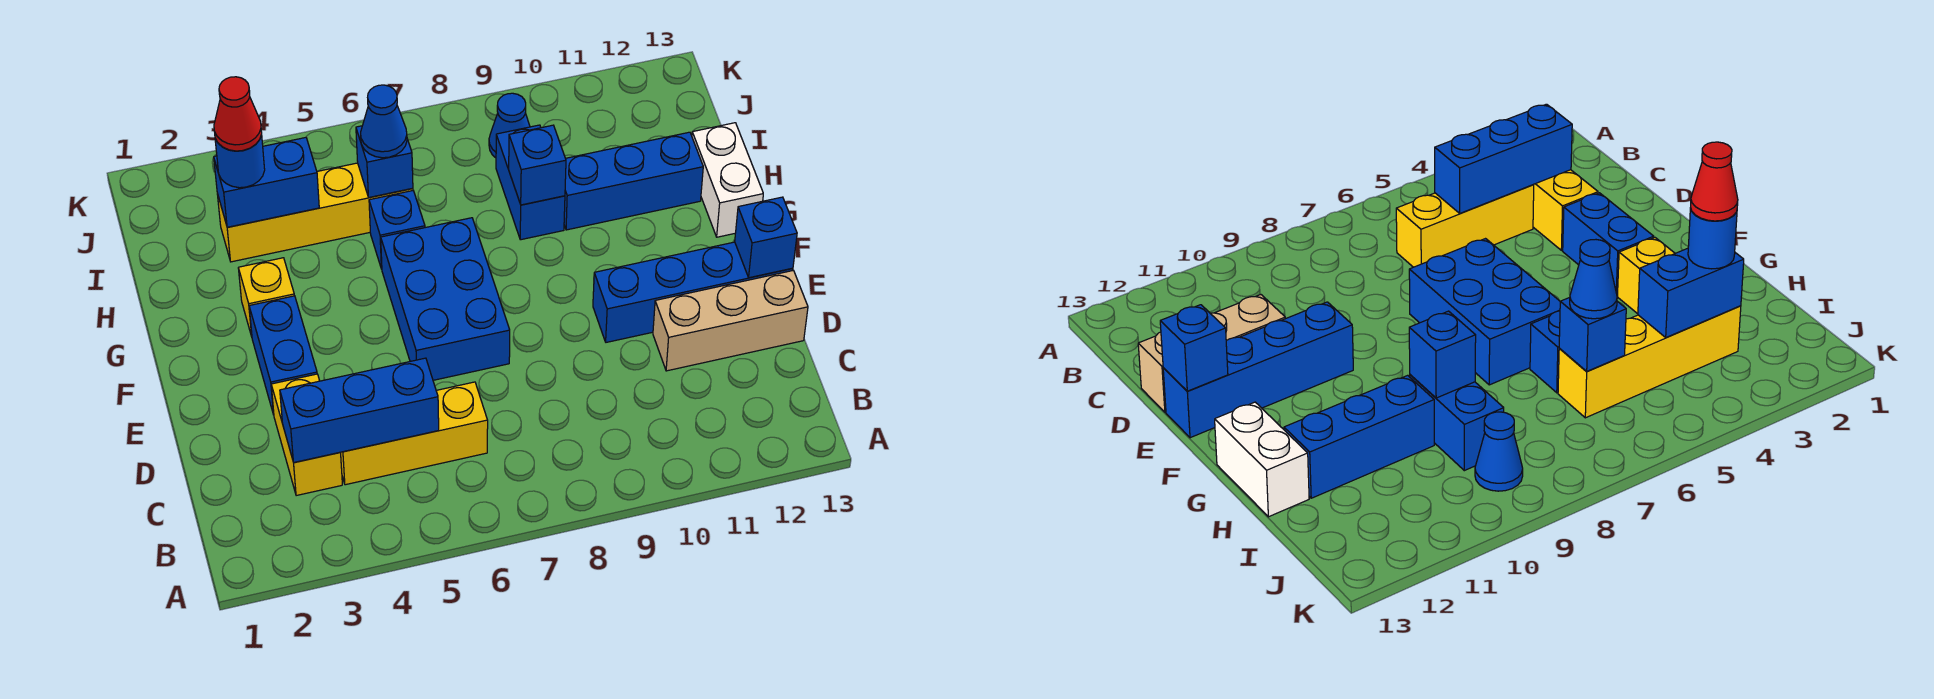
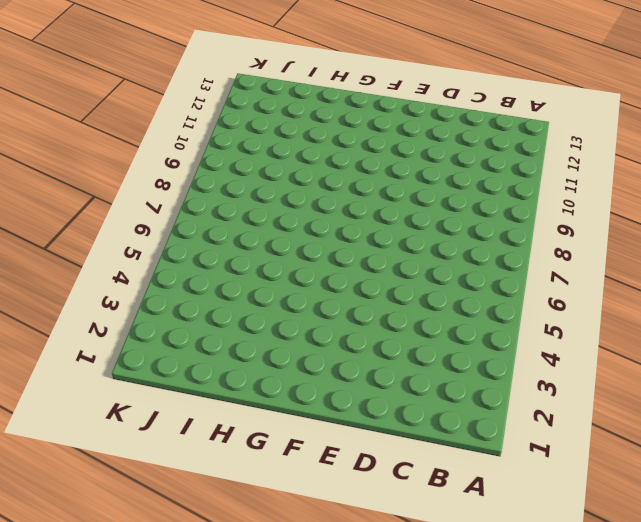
none -> yellow brick C3:D3 level 1
none -> yellow brick C4:C6 level 1
none -> tan brick D11:D13 level 1

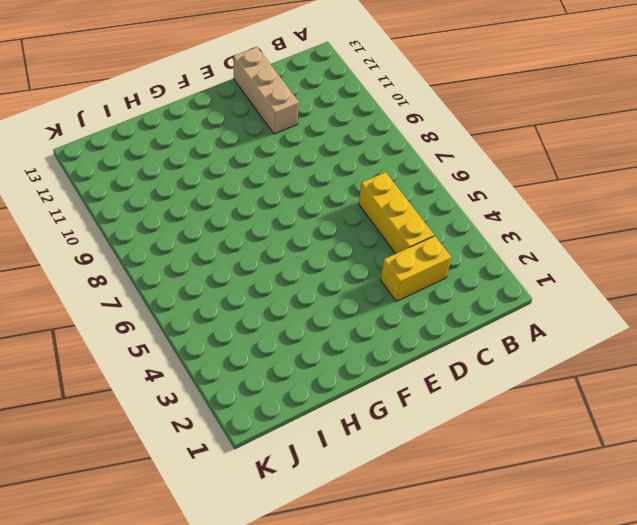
none -> blue brick E3:F3 level 1
none -> blue brick E6:G7 level 1
none -> blue brick E10:E13 level 1

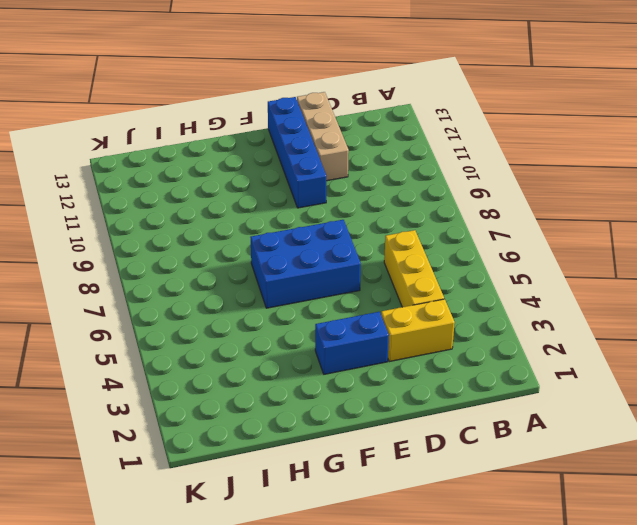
none -> yellow brick G3 level 1
none -> white brick G13:H13 level 1
none -> blue brick H6 level 1

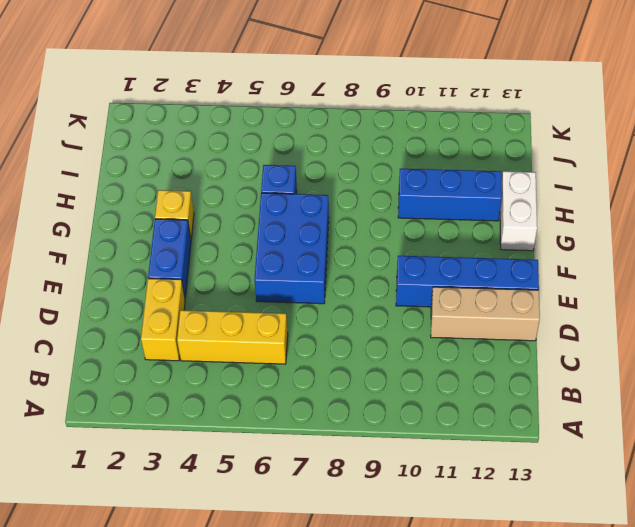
none -> blue brick H9:I9 level 1
none -> yellow brick I3:I6 level 1
none -> blue cone J9 level 1

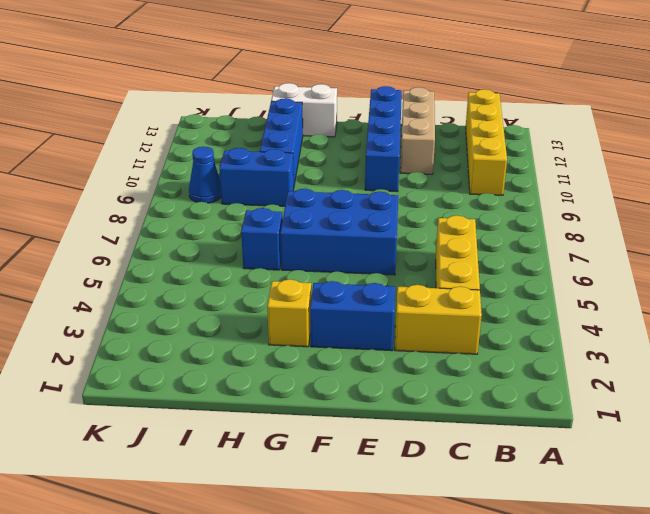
yellow brick B10:B13 level 1 -> yellow brick I3:I6 level 1
none -> blue brick C3:C5 level 2
none -> blue brick E13 level 2
none -> blue brick H9 level 2

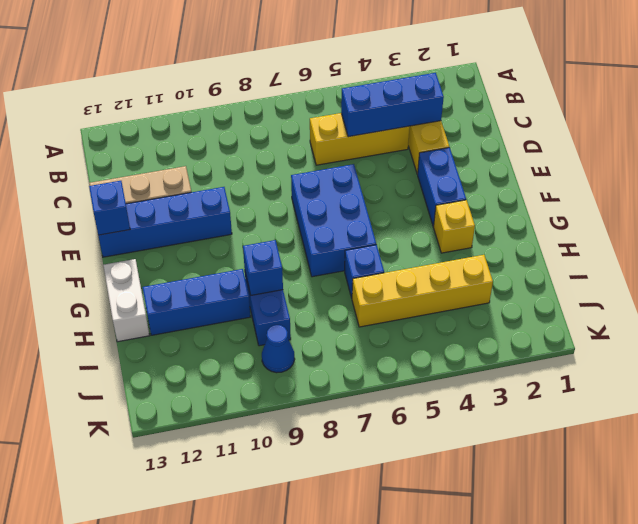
none -> blue brick I3:I4 level 2
none -> blue brick I6 level 2
none -> blue round brick I3 level 3

